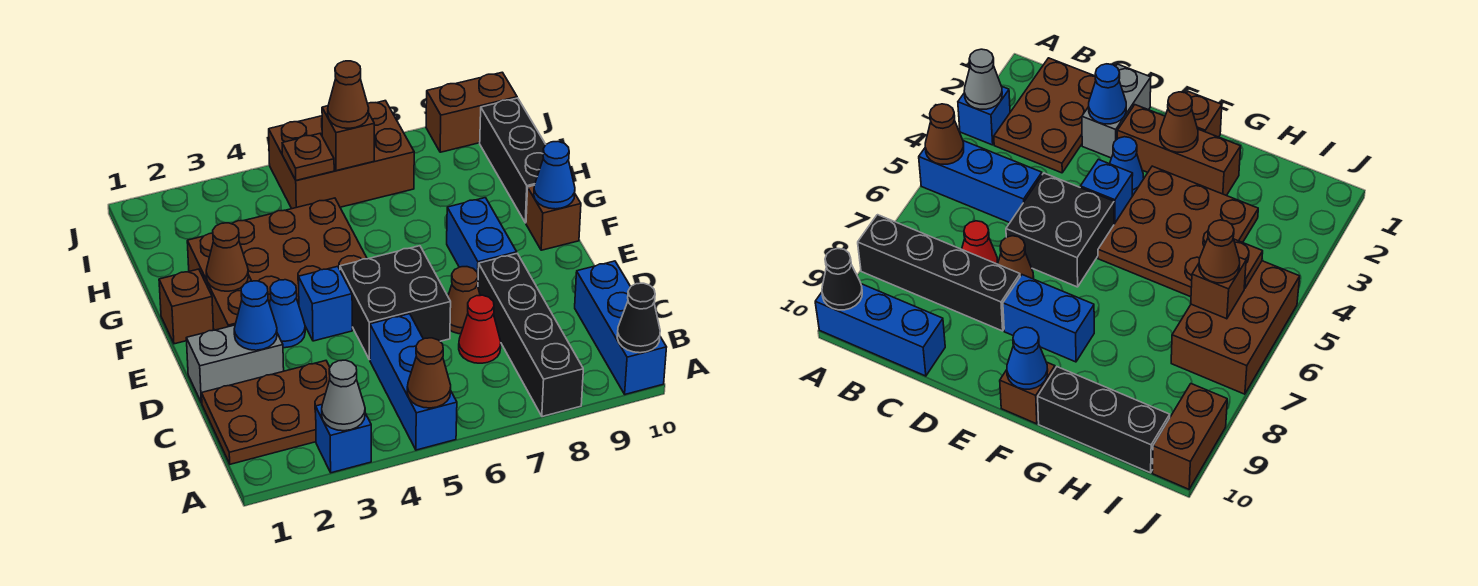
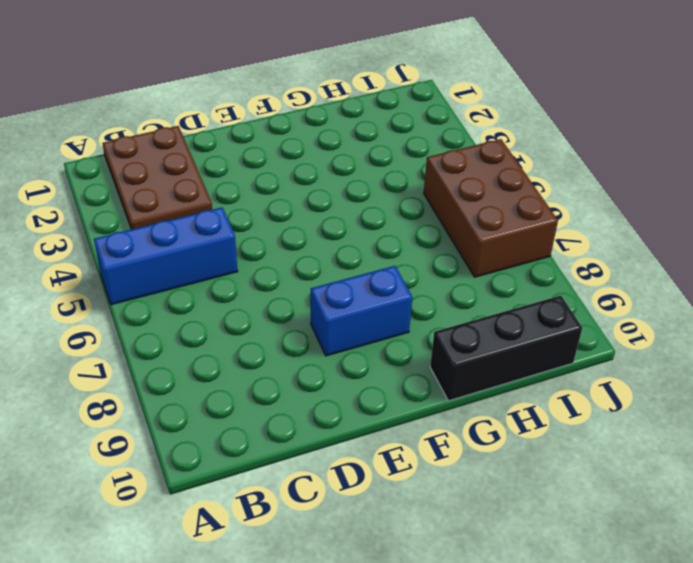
none -> blue brick A3 level 1
none -> black brick A8:D8 level 1
none -> blue brick A10:C10 level 1

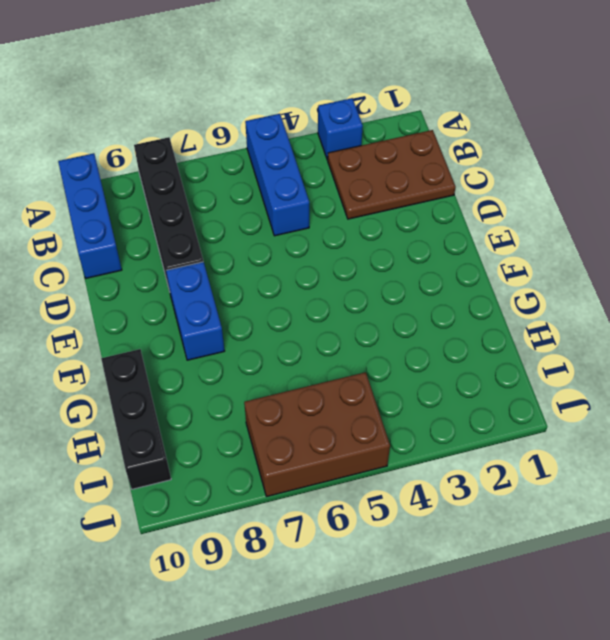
none -> red cone C7 level 1
none -> grey brick D1:D2 level 1
none -> black brick D5:E6 level 1

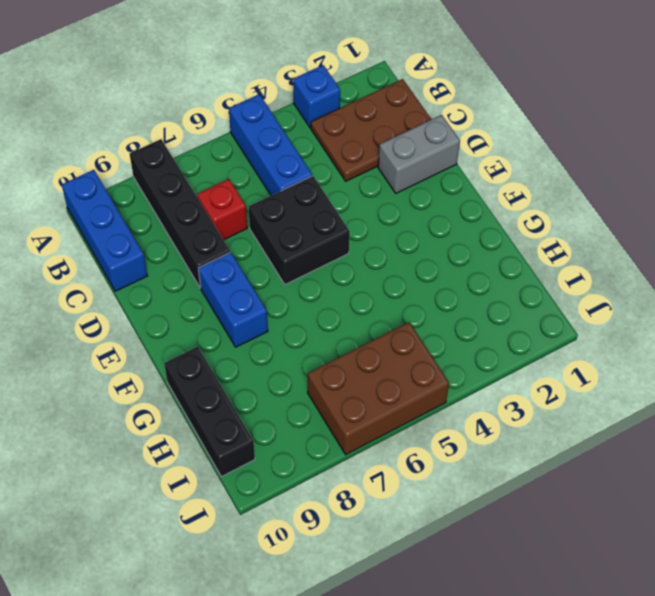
red brick C7 level 1 -> red cone C7 level 1
none -> brown cone D7 level 1
none -> brown brick E2:G2 level 1
none -> blue cone E3 level 1

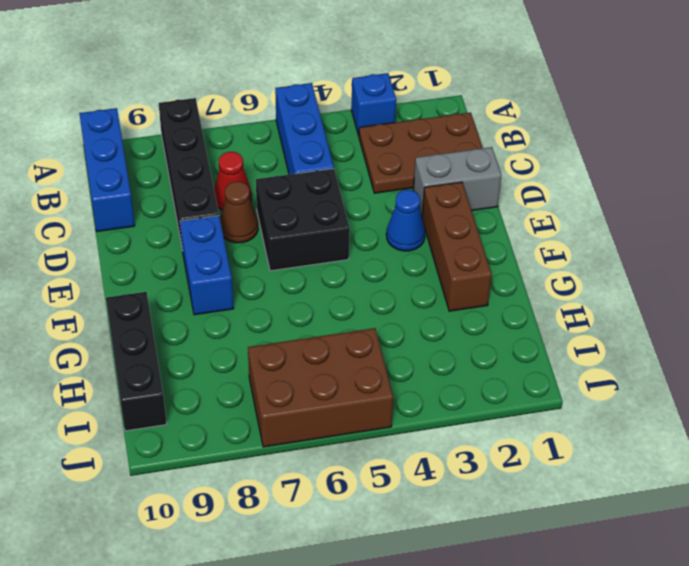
none -> blue brick E4 level 1
none -> brown brick F1 level 1
none -> brown plate F3:H5 level 1

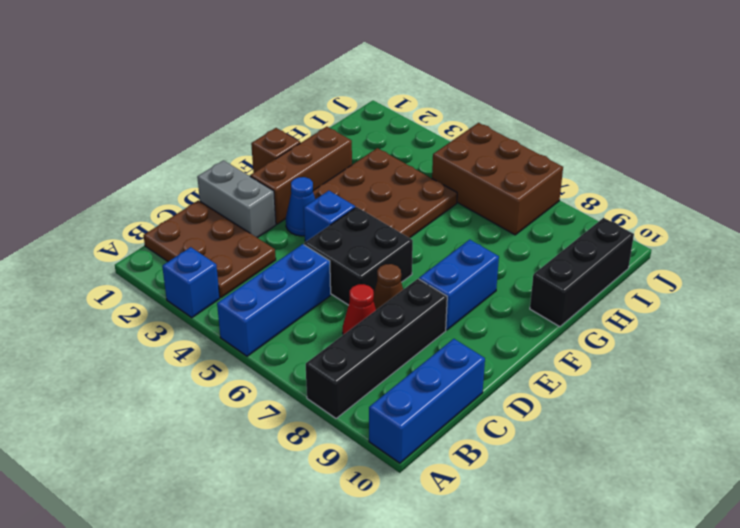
none -> brown brick F10 level 1
none -> brown brick J9:J10 level 1
none -> grey cone A3 level 2

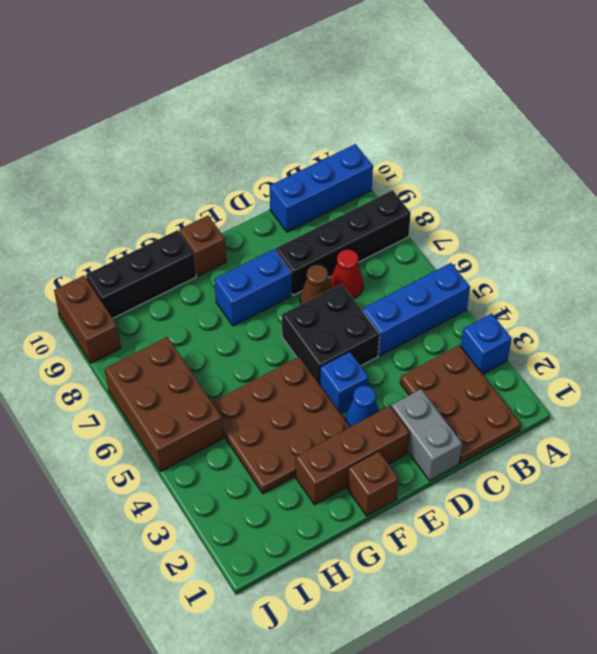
none -> grey cone A3 level 2
none -> brown cone A5 level 2
none -> black cone A10 level 2

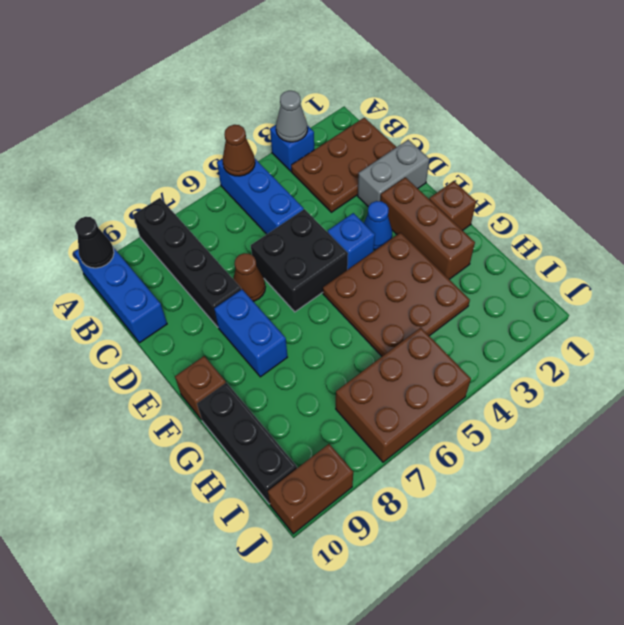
none -> red cone C7 level 1
none -> blue cone D2 level 2
none -> brown cone F2 level 2

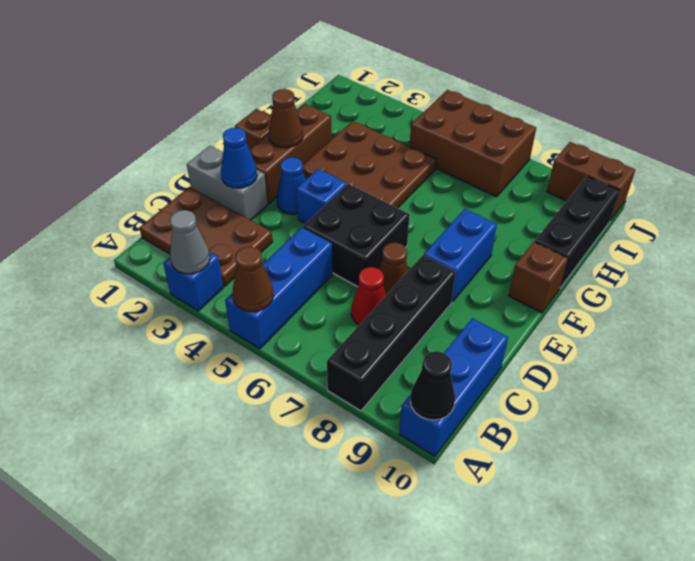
none -> blue cone F10 level 2
none -> brown plate I5 level 2
none -> brown brick I6 level 2

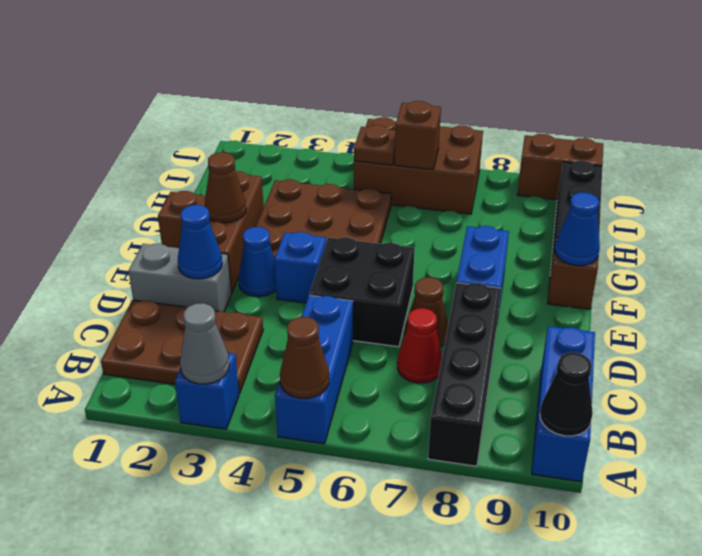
none -> brown cone I6 level 3

